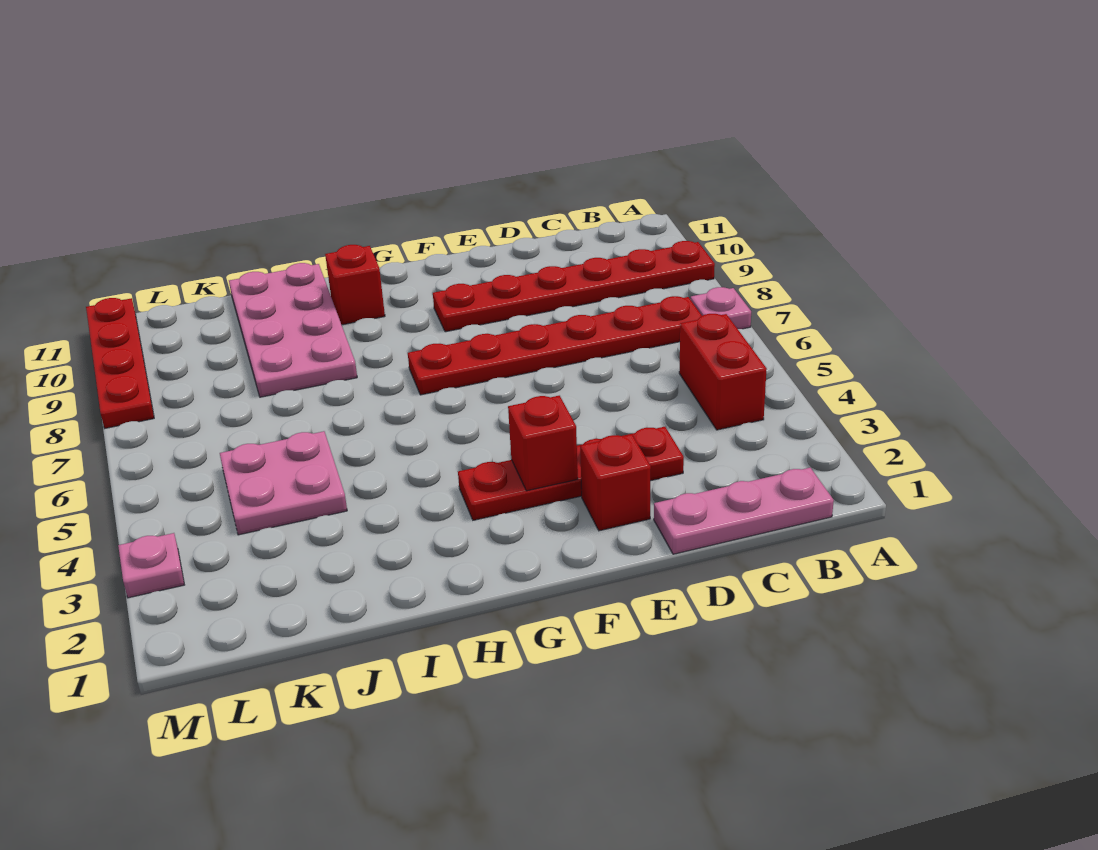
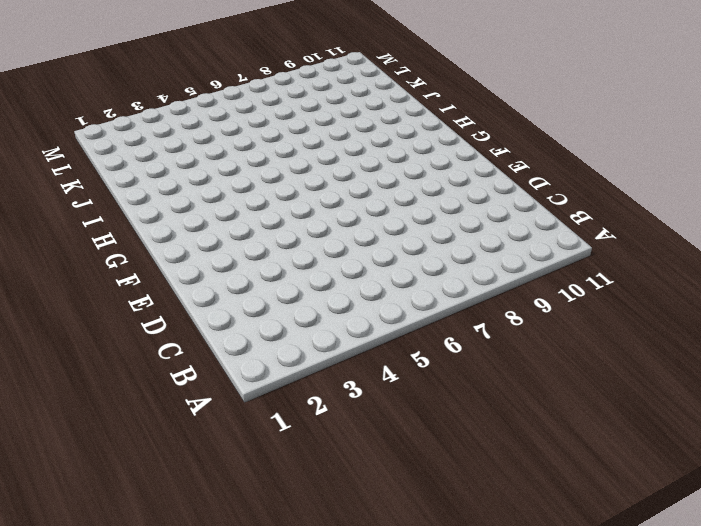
none -> pink plate A7 level 1
none -> red plate A9:F9 level 1
none -> pink plate B1:D1 level 1

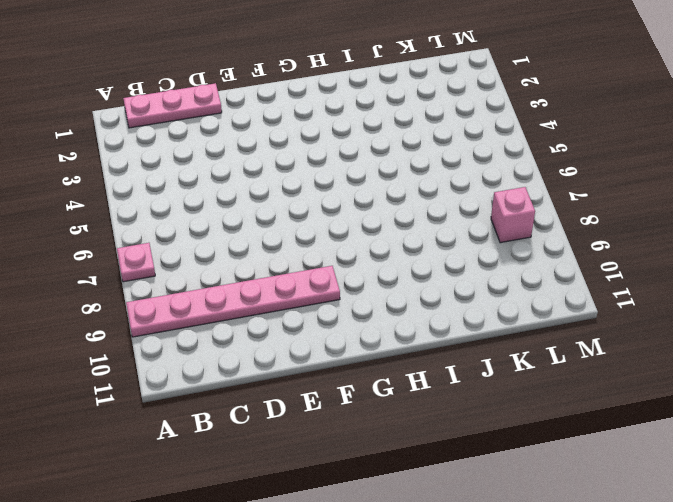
pink plate A9:F9 level 1 -> red plate A9:F9 level 1
pink brick L8 level 1 -> none
none -> red brick B4:B5 level 1
none -> red plate B7:G7 level 1
none -> red plate D3:G3 level 1

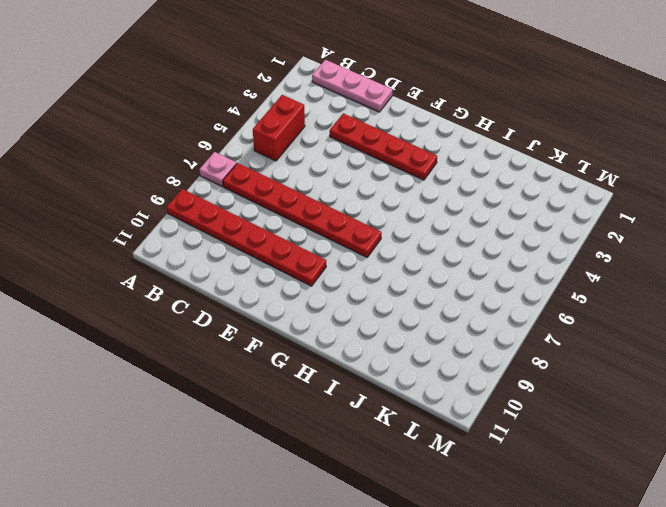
none -> red brick E2 level 1
none -> red brick H10 level 1
none -> pink plate I8:J11 level 1

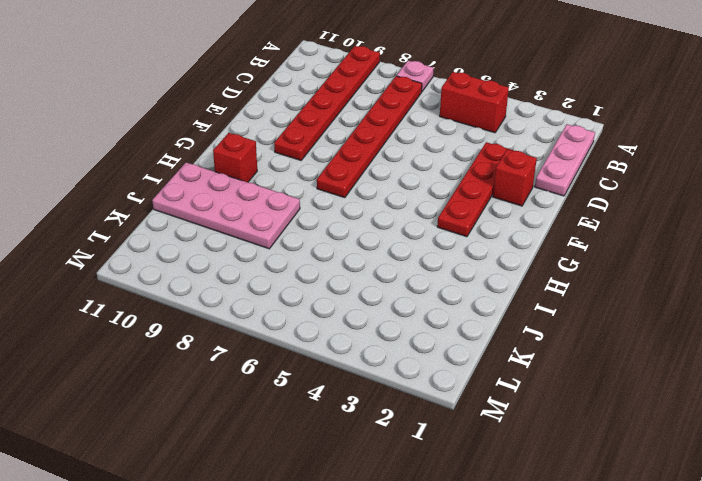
none -> pink plate J4:K5 level 1
none -> pink plate M3 level 1
none -> red plate M8:M11 level 1

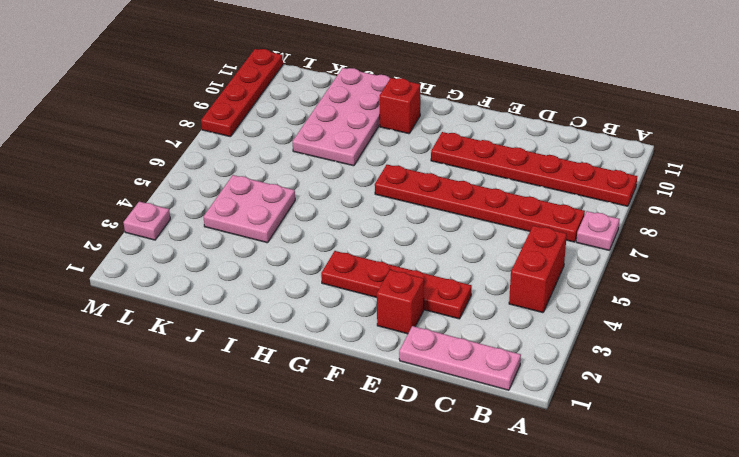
none -> red brick F3 level 2

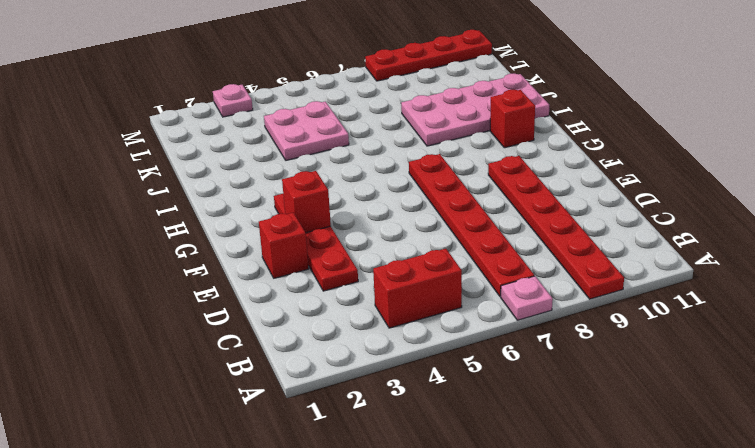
none -> pink plate B1:D1 level 1

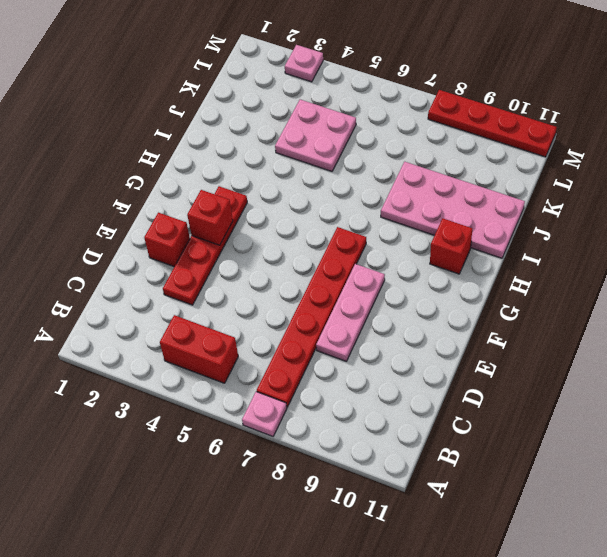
pink plate D8:F8 level 1 -> pink plate B1:D1 level 1
none -> red plate A9:F9 level 1

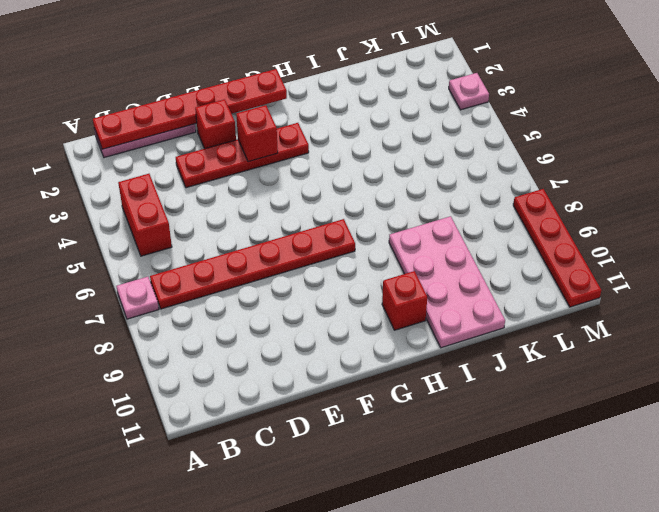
red plate B1:G1 level 2 -> red plate A9:F9 level 1
none -> pink plate J4:K5 level 1

